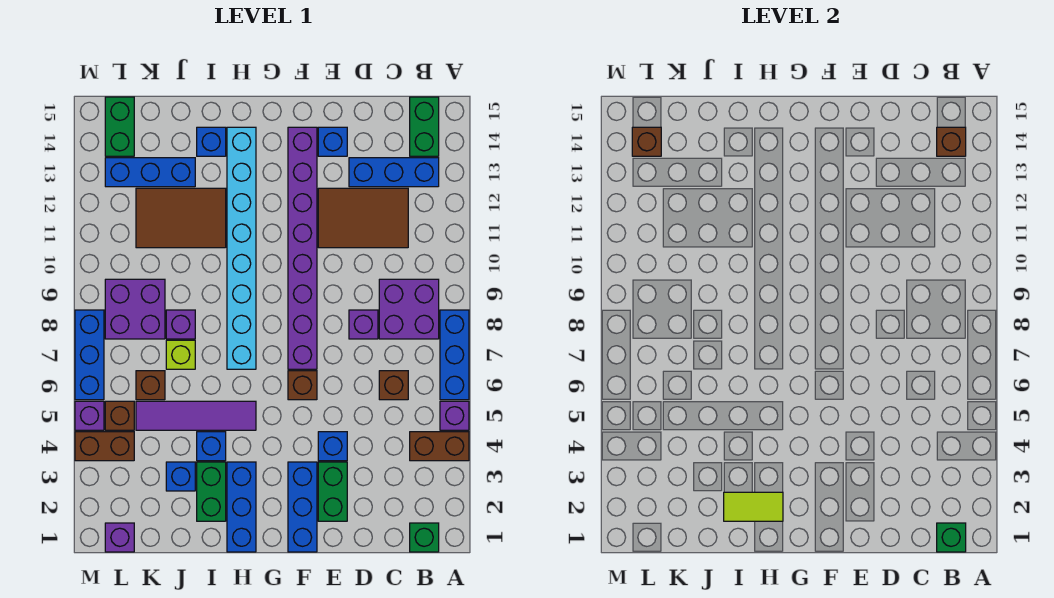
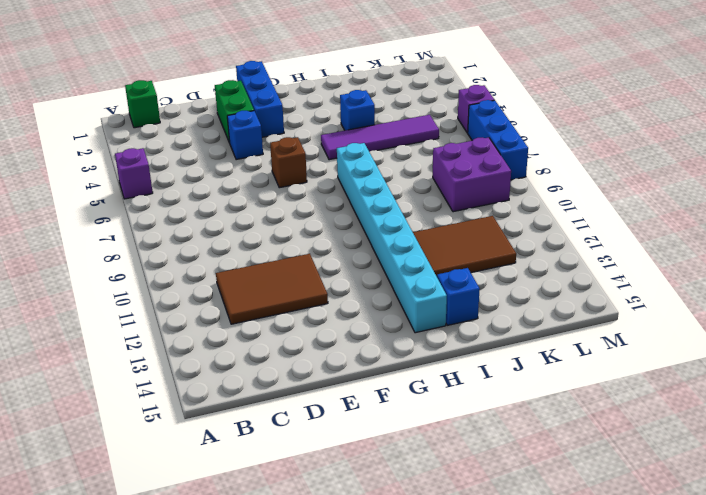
none -> brown brick A4:B4 level 1
none -> blue brick A6:A8 level 1
none -> purple brick B8:C9 level 1
none -> blue brick B13:D13 level 1

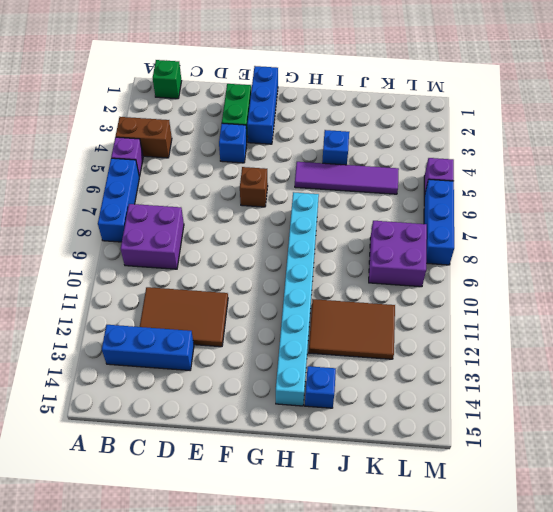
none -> green brick B14:B15 level 1
none -> brown brick C6 level 1
none -> purple brick D8 level 1
none -> blue brick E14 level 1

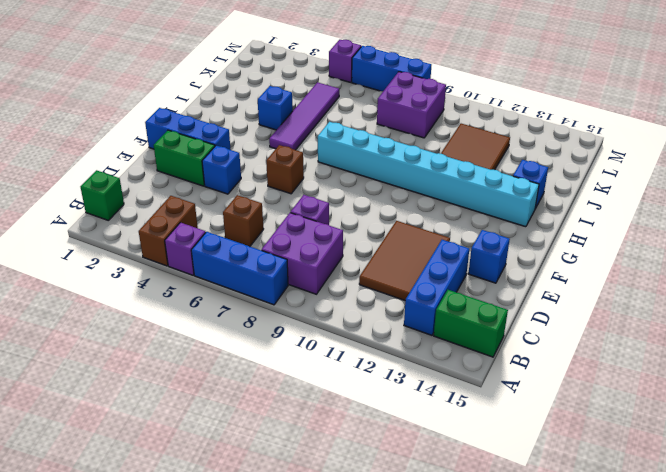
none -> purple brick F7:F14 level 1
none -> blue brick H1:H3 level 1
none -> green brick I2:I3 level 1
none -> blue brick J3 level 1

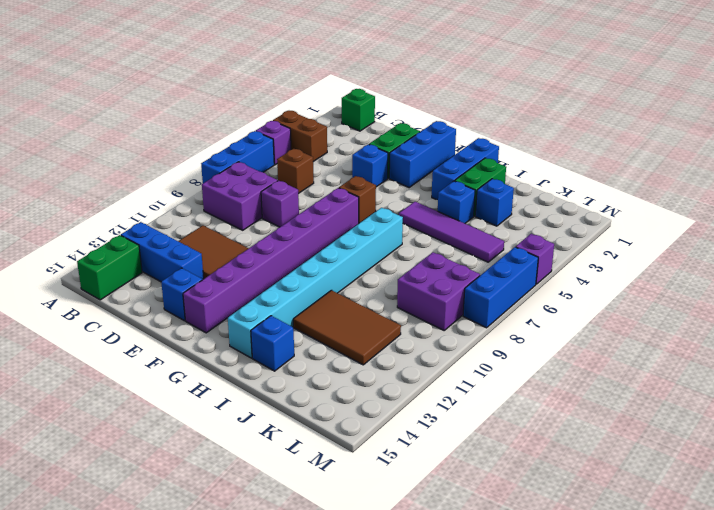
none -> lime brick J7 level 1
none -> purple brick J8 level 1
none -> blue brick J13:L13 level 1
none -> brown brick K6 level 1

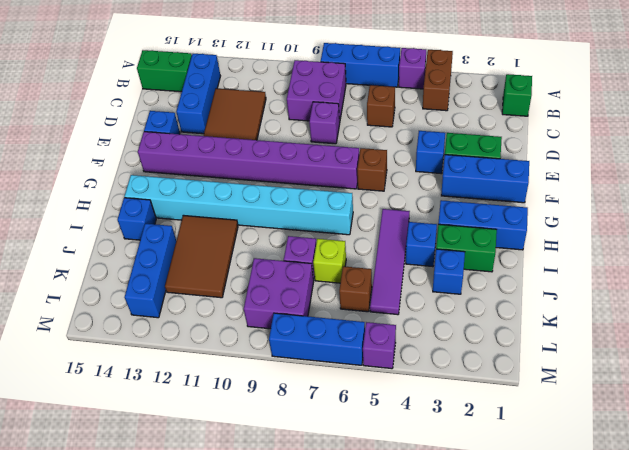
none -> purple brick L1 level 1
none -> brown brick L4:M4 level 1
none -> brown brick L5 level 1
none -> green brick L14:L15 level 1

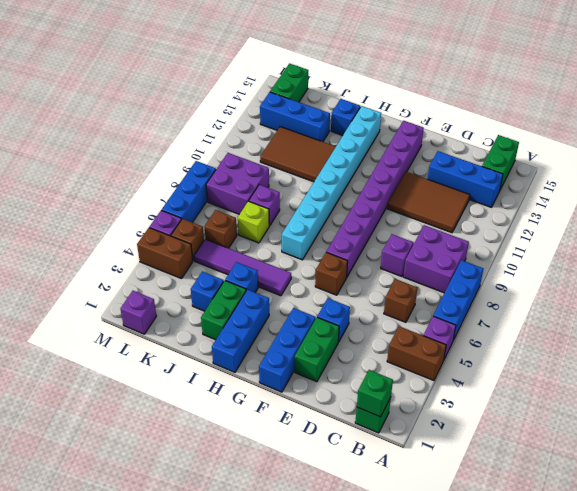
none -> blue brick E14 level 1
none -> brown brick B14 level 2
none -> lime tile H2:I2 level 2
none -> brown brick L14 level 2

